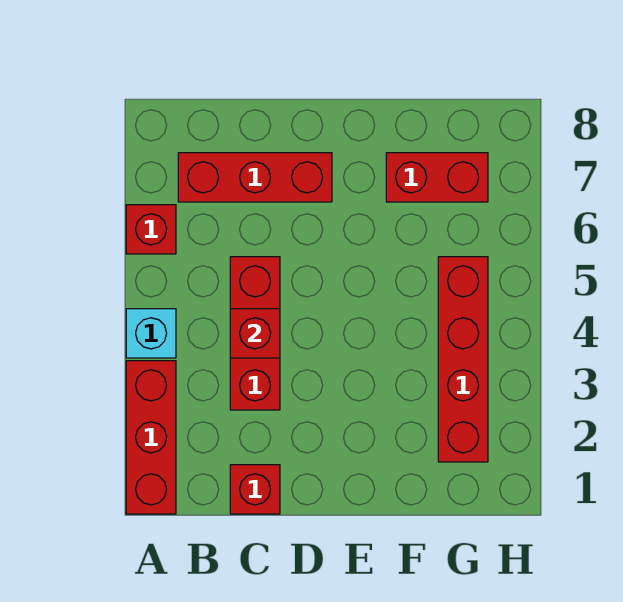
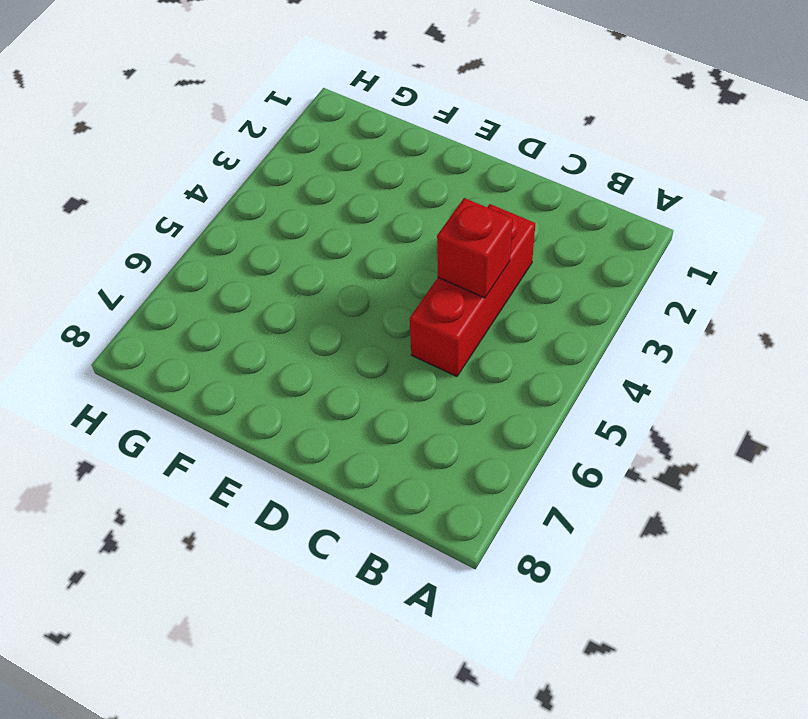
none -> red brick A1:A3 level 1
none -> cyan brick A4 level 1

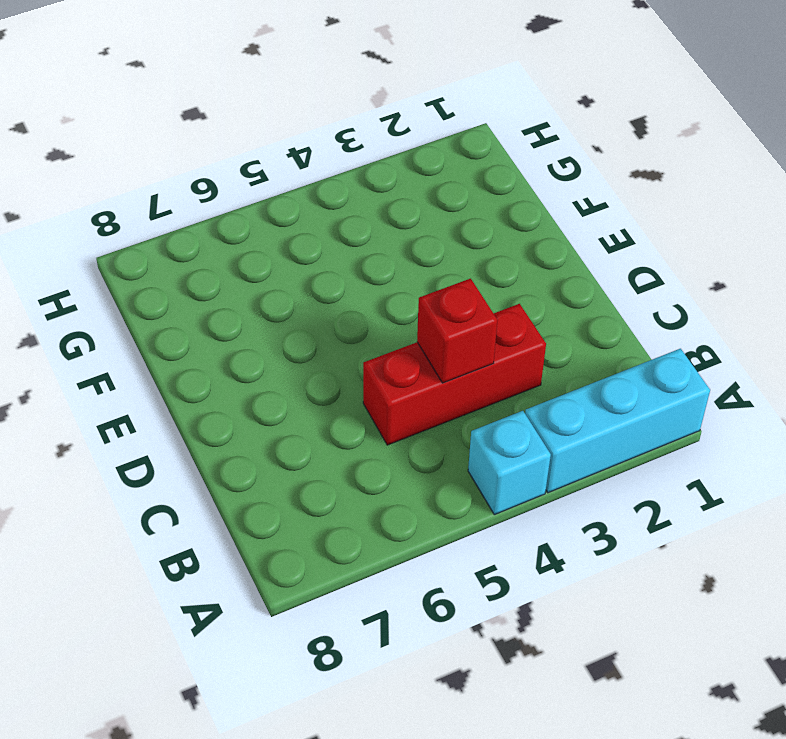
cyan brick A1:A3 level 1 -> red brick A1:A3 level 1
none -> red brick A6 level 1
none -> red brick B7:D7 level 1

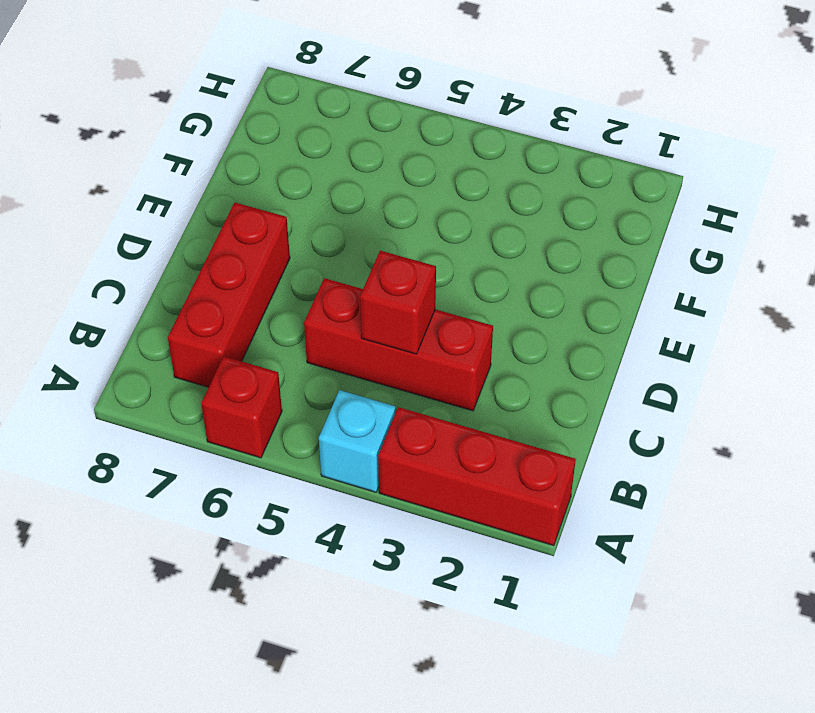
none -> red brick C1 level 1
none -> red brick F7:G7 level 1

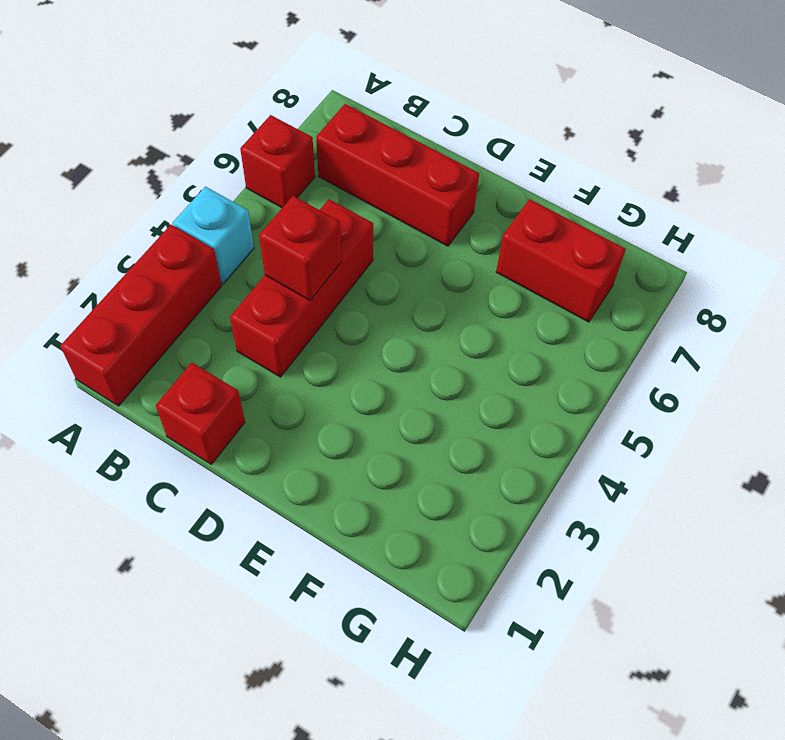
none -> red brick G2:G5 level 1

